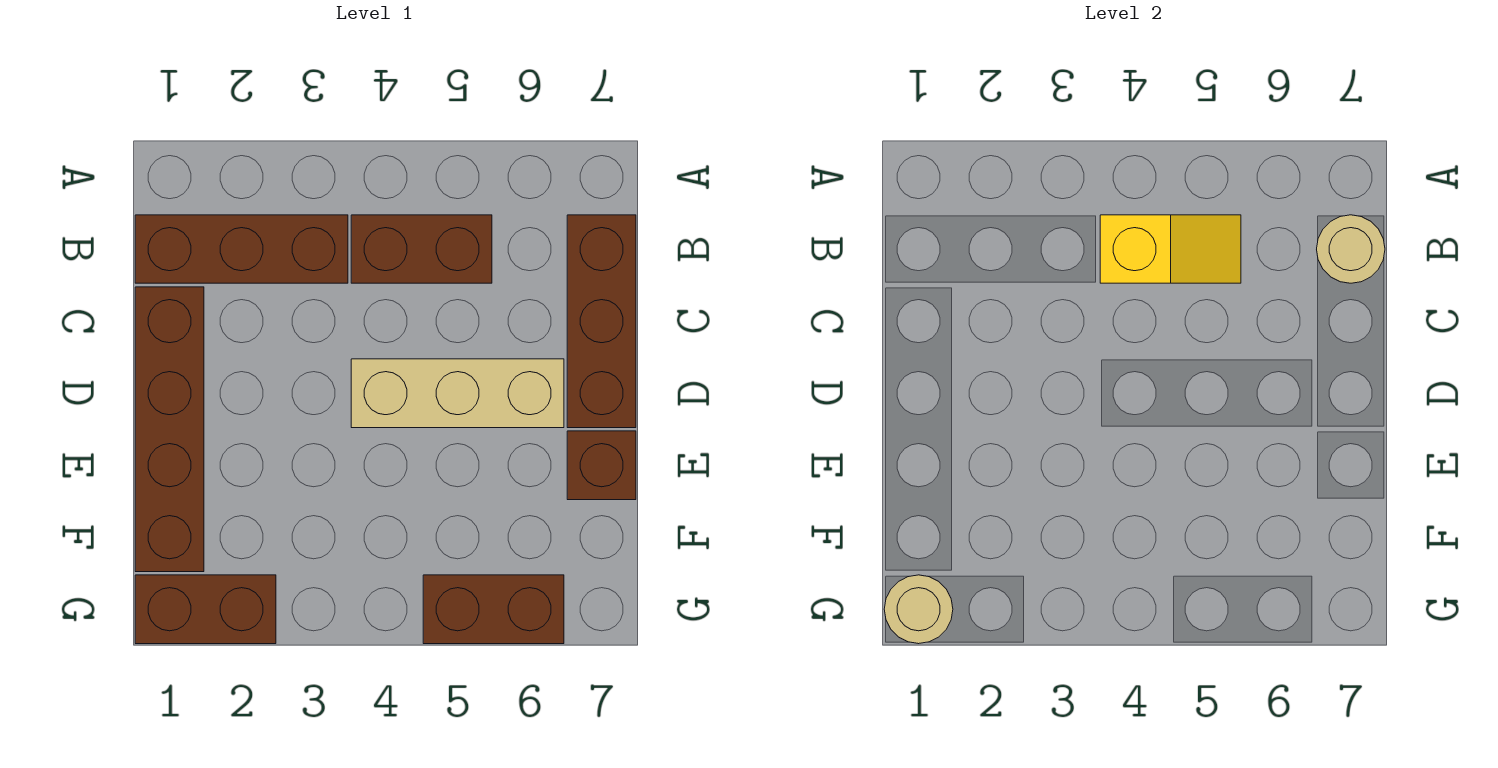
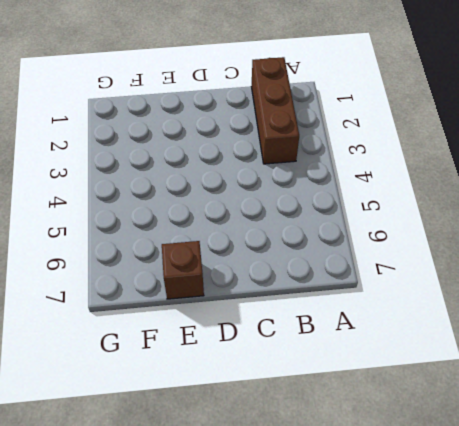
none -> brown brick B4:B5 level 1
none -> brown brick B7:D7 level 1

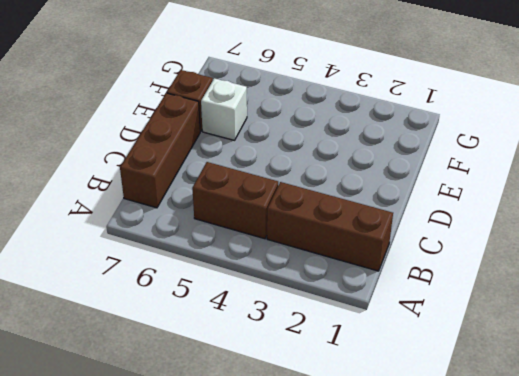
white brick E6 level 1 -> none
none -> brown brick C1:F1 level 1
none -> tan brick D4:D6 level 1

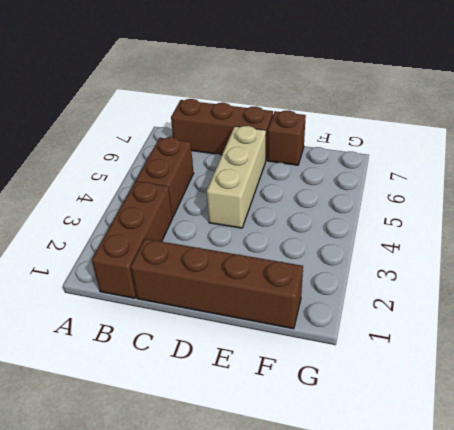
none -> brown brick G1:G2 level 1
none -> brown brick G5:G6 level 1

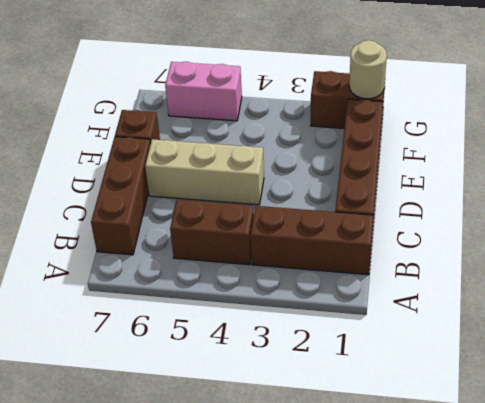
pink brick G5:G6 level 1 -> brown brick G5:G6 level 1
none -> yellow slope B4:B5 level 2 top 4
none -> tan round brick B7 level 2

